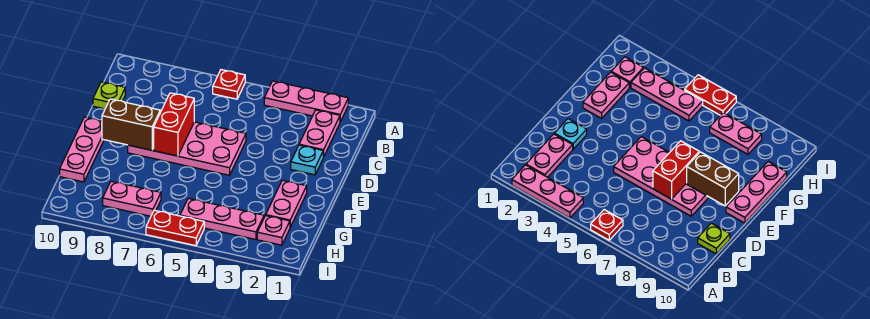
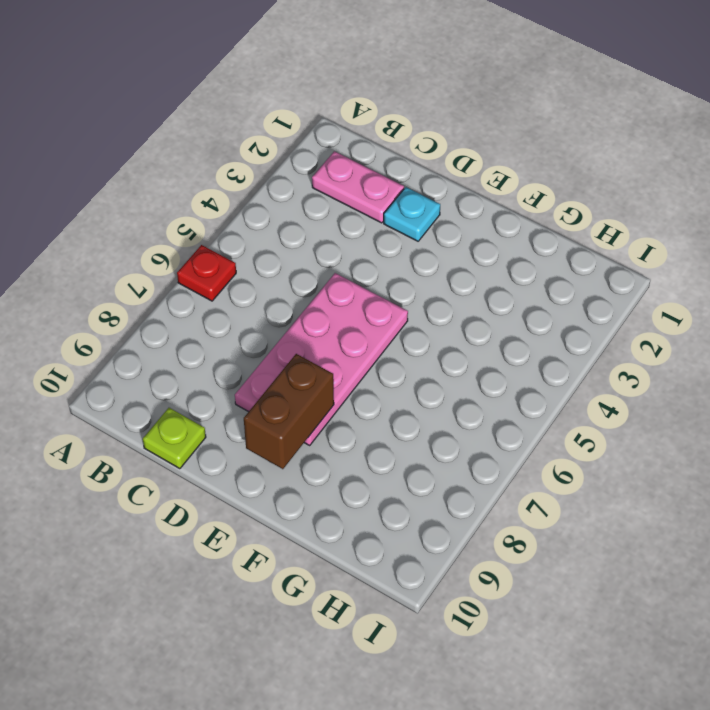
none -> pink plate A2:A4 level 1
none -> pink plate E10:G10 level 1
none -> pink plate F2:G2 level 1

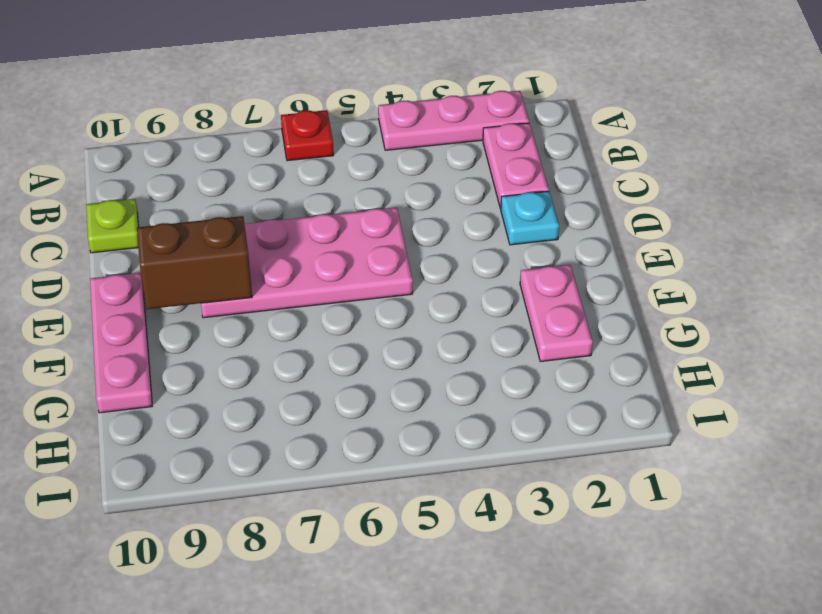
none -> pink plate H2 level 1
none -> pink plate H3:H5 level 1
none -> pink plate H7:H8 level 1

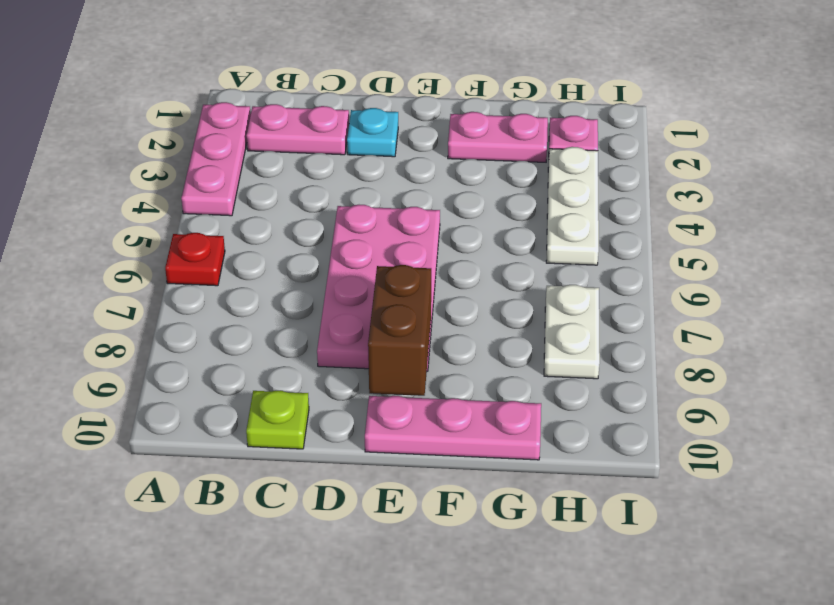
white plate H3:H5 level 1 -> pink plate H3:H5 level 1
white plate H7:H8 level 1 -> pink plate H7:H8 level 1
none -> red plate I5:I6 level 1
none -> red brick D7:E7 level 2

